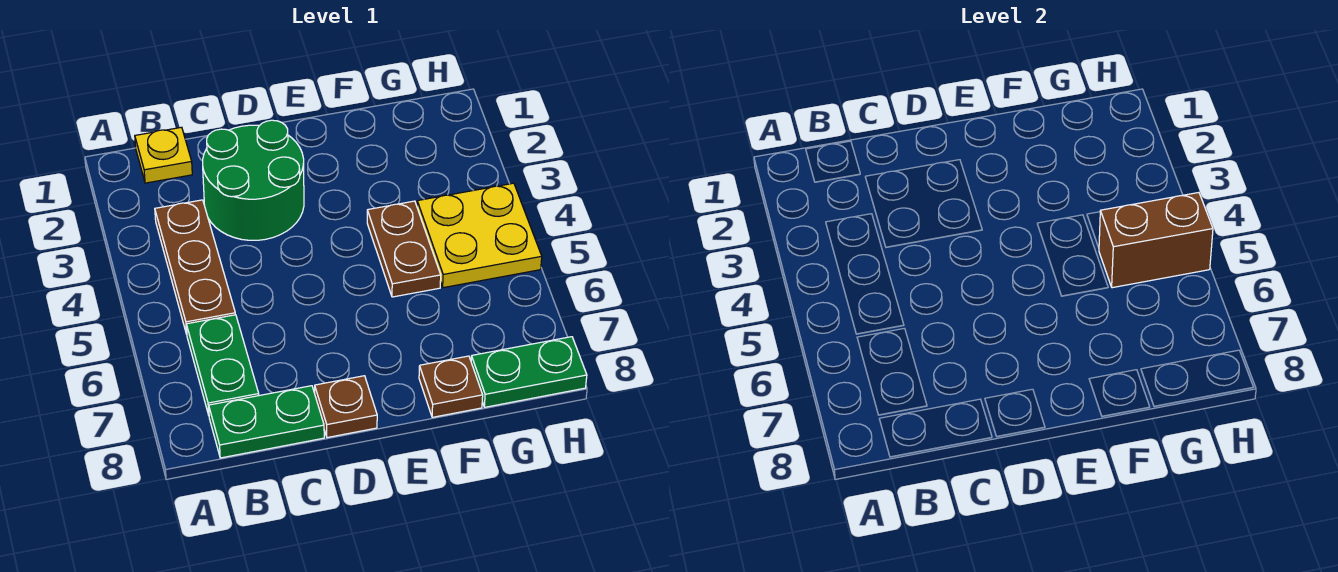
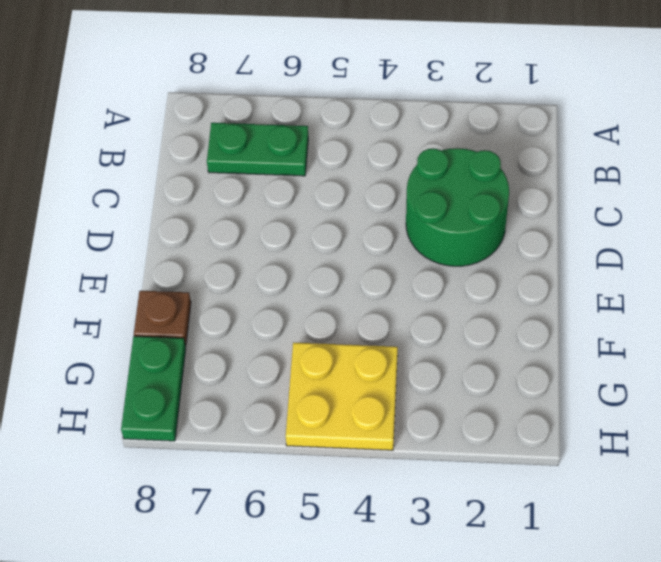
none -> yellow plate B1 level 1
none -> brown plate B3:B5 level 1

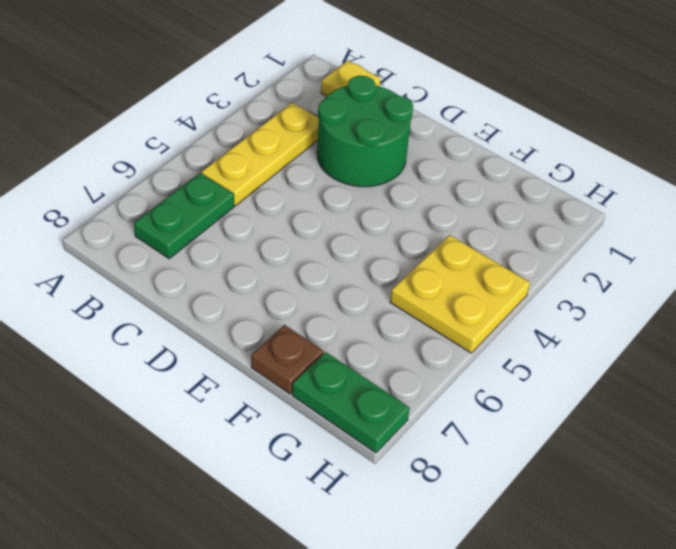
yellow plate B3:B5 level 1 -> brown plate B3:B5 level 1
none -> green plate B8:C8 level 1
none -> brown plate D8 level 1

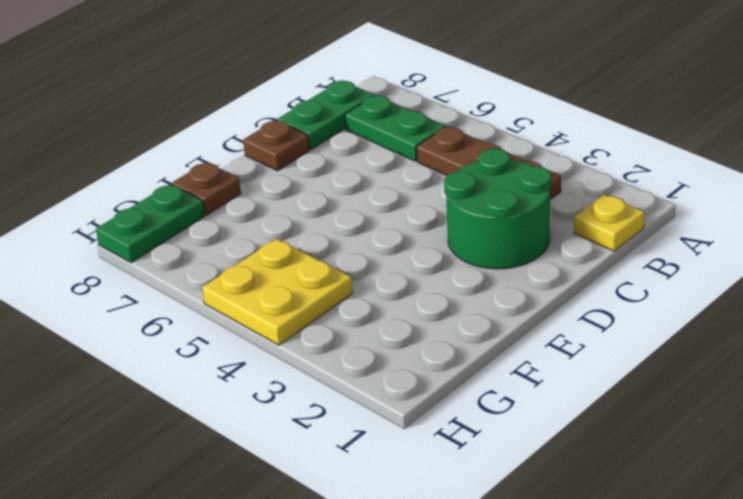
none -> brown plate F4:F5 level 1
none -> brown brick G5:H5 level 2

